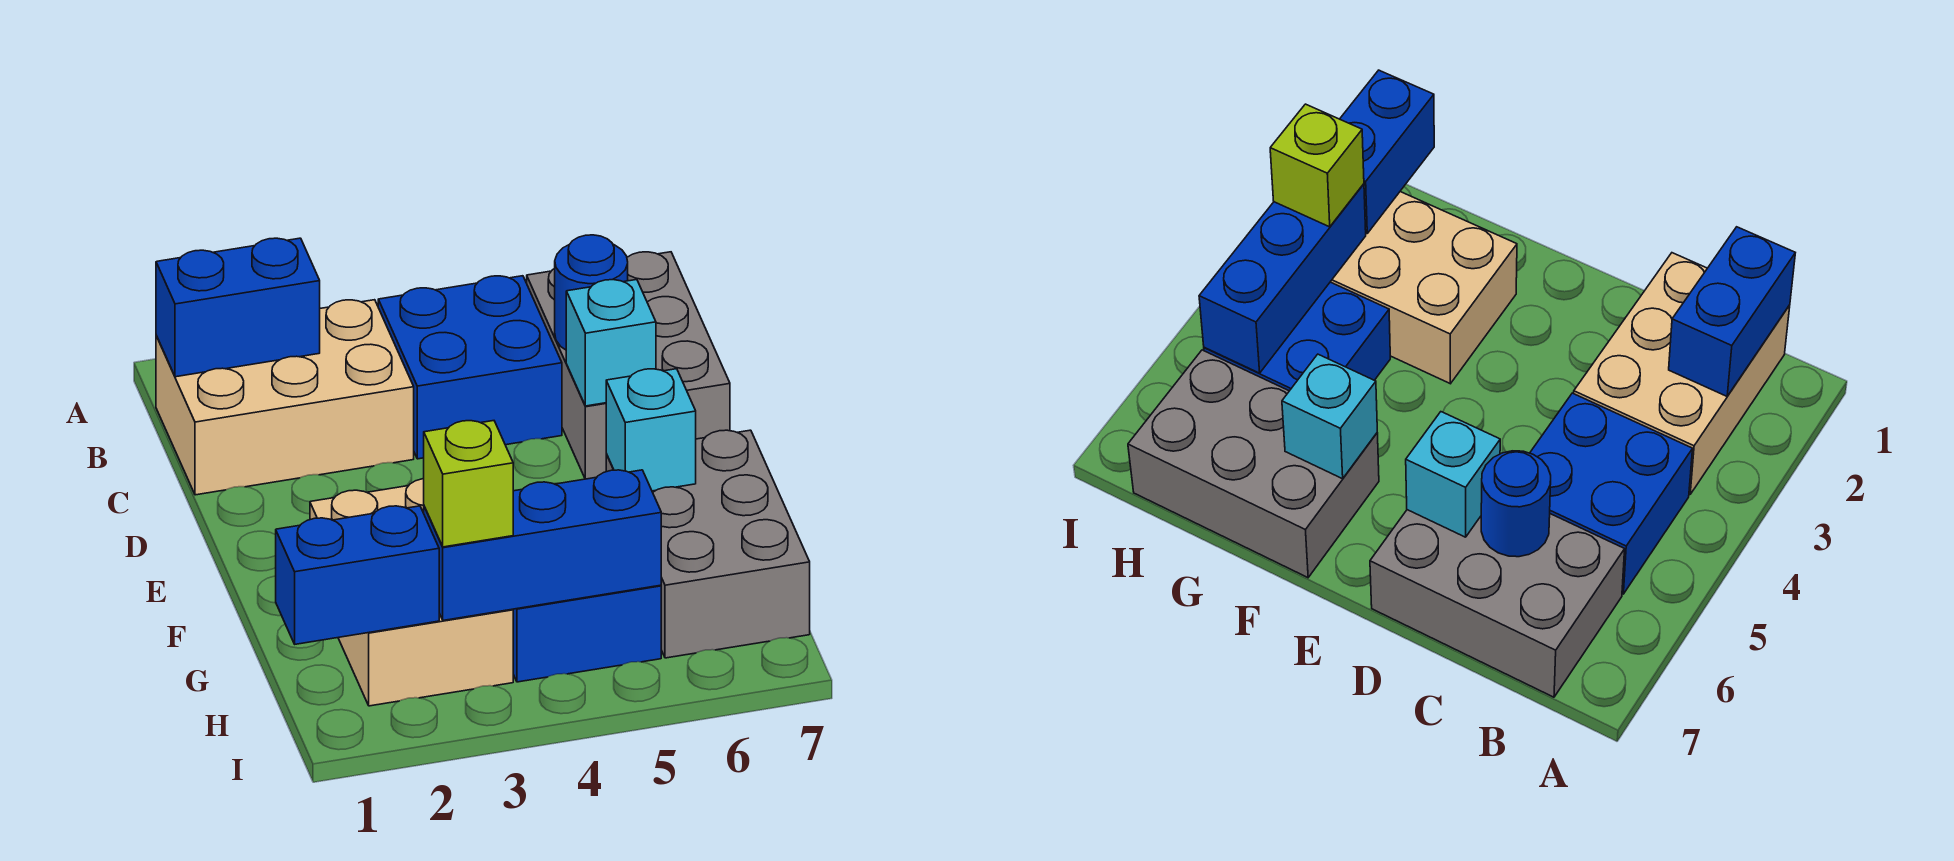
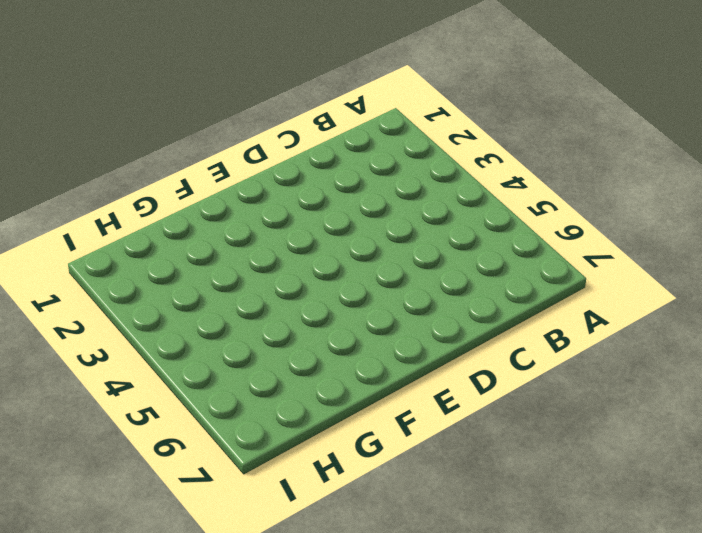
none -> tan brick B1:C3 level 1
none -> blue brick B4:C5 level 1
none -> grey brick B6:D7 level 1

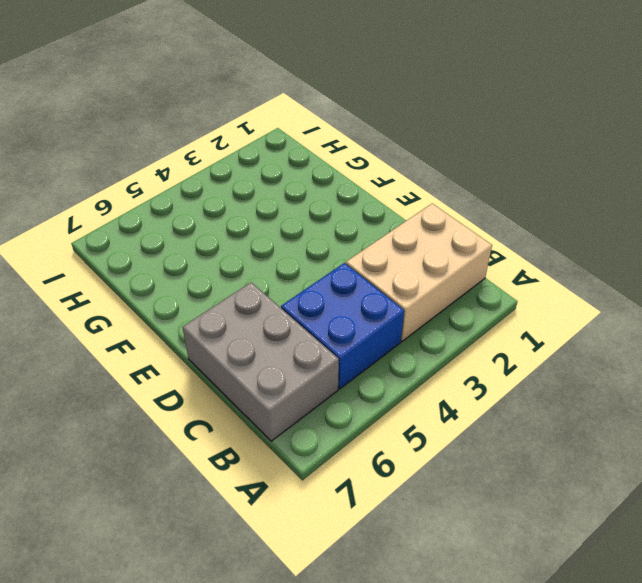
none -> tan brick F2:H3 level 1
none -> grey brick F6:H7 level 1
none -> blue brick G4:H5 level 1

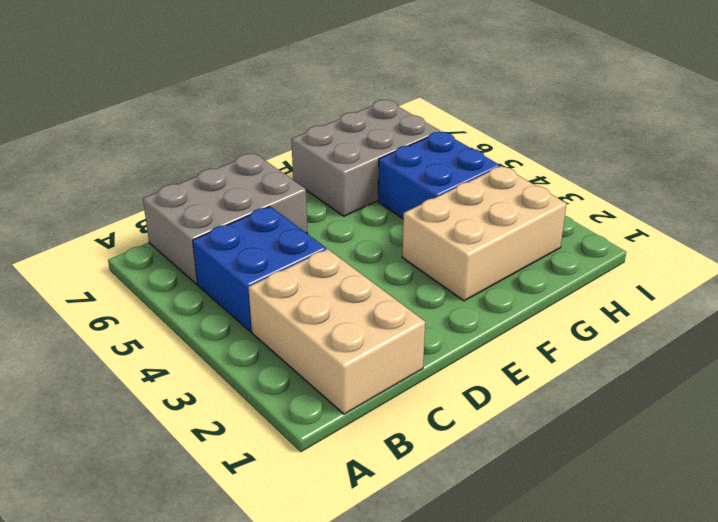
none -> blue brick B1:B2 level 2
none -> blue round brick C6 level 2
none -> cyan brick D6 level 2

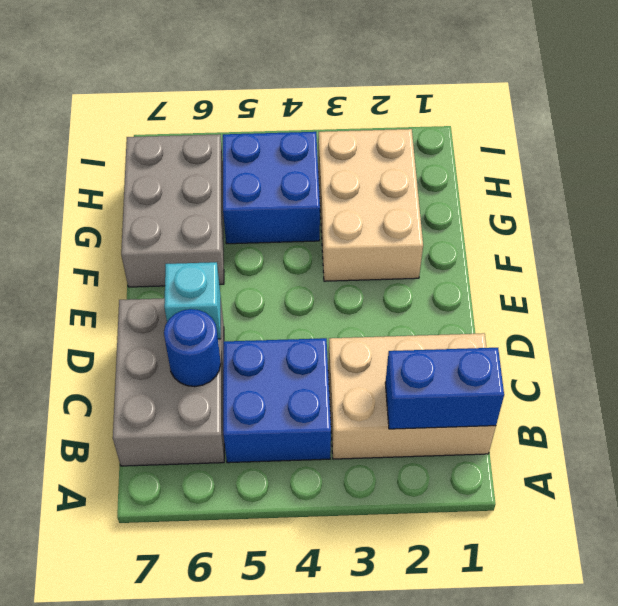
none -> cyan brick F6 level 2
none -> blue brick H1:H2 level 2
none -> blue brick H3:H5 level 2

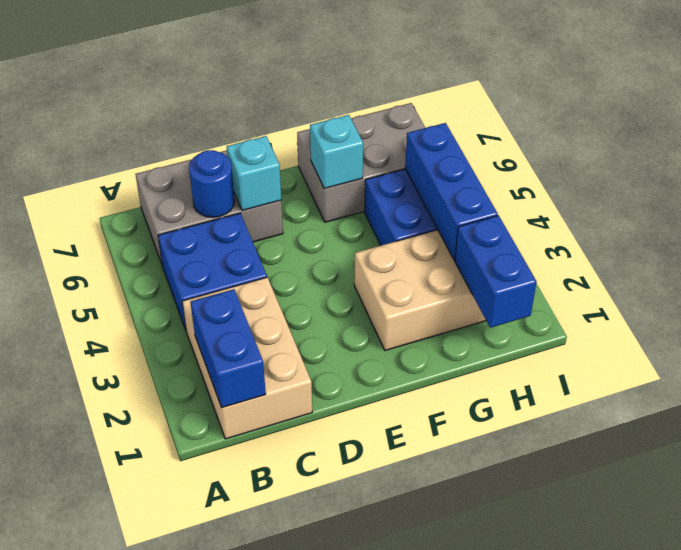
none -> lime brick H3 level 3

